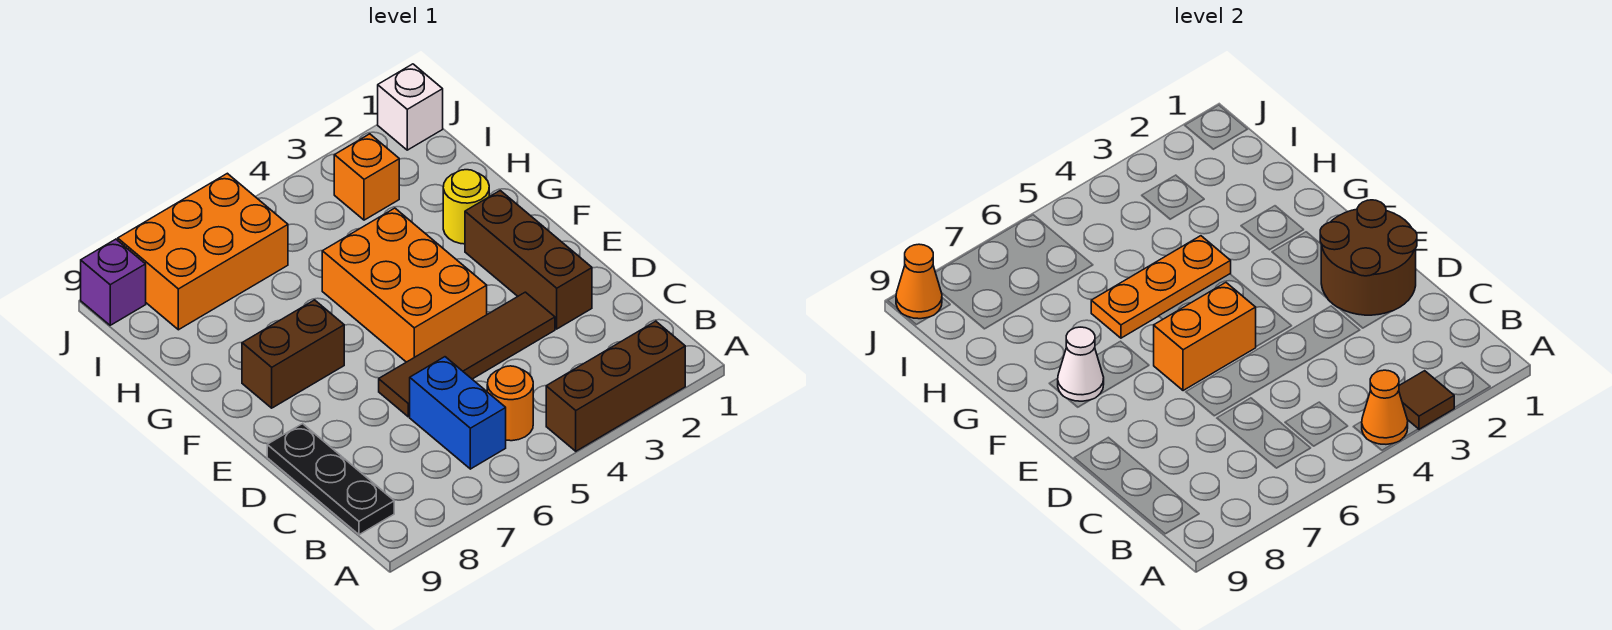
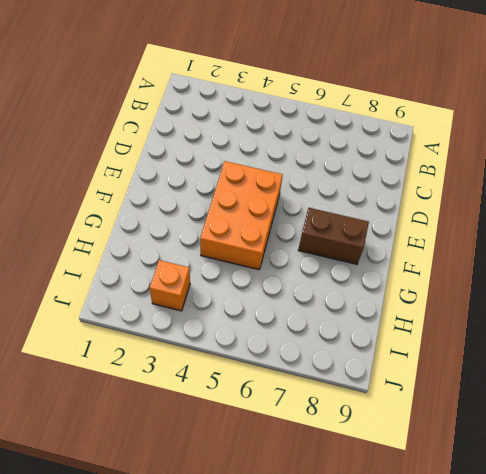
none -> brown brick A2:A4 level 1
none -> orange round brick B5 level 1
none -> blue brick B6:C6 level 1

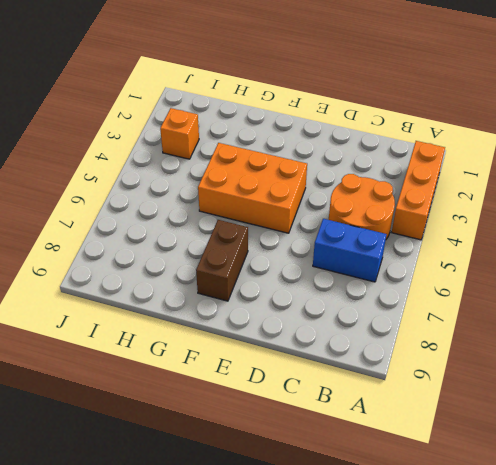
orange brick A2:A4 level 1 -> brown brick A2:A4 level 1
orange round brick B4:C5 level 1 -> orange round brick B5 level 1
none -> black plate B9:D9 level 1
none -> brown brick D2:F2 level 1
none -> brown tile D3:D6 level 1

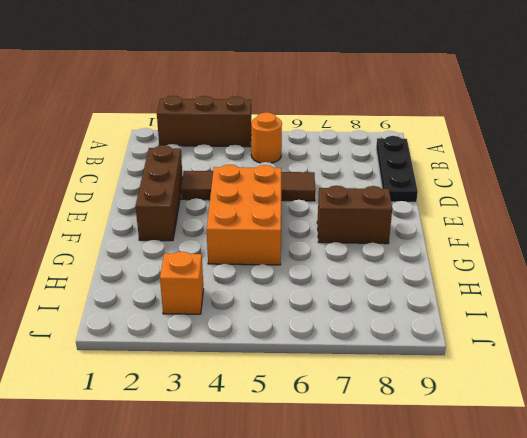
none -> blue brick B6:C6 level 1
none -> yellow round brick G2 level 1
none -> orange brick I6:J8 level 1

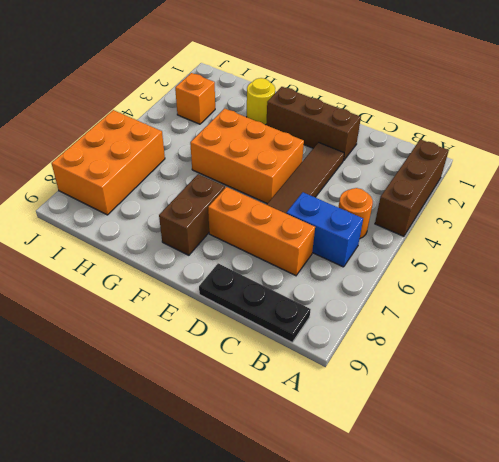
orange brick C7:E7 level 1 -> none
none -> white brick J1 level 1
none -> purple brick J9 level 1
none -> brown tile A3 level 2

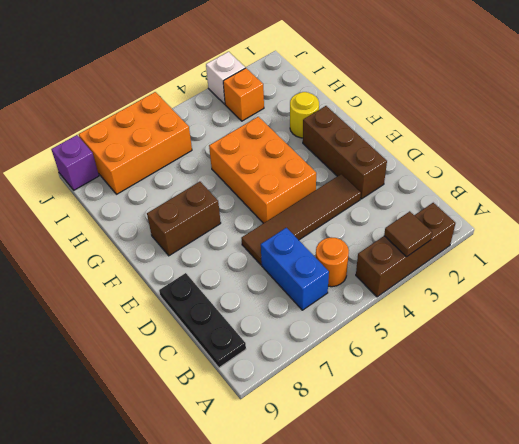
white brick J3 level 1 -> white brick J1 level 1
none -> orange cone A4 level 2
none -> brown round brick D1:E2 level 2
none -> orange brick E5:E6 level 2

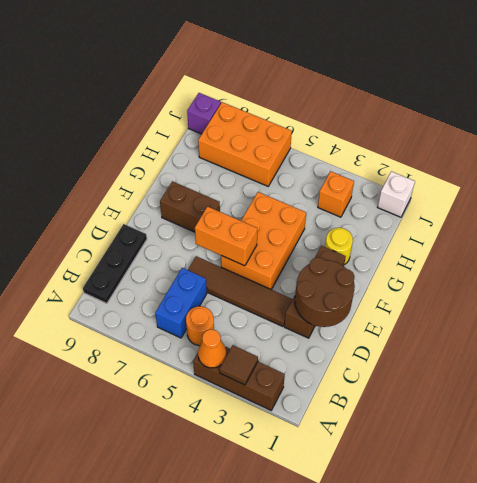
none -> white cone F8 level 2
none -> orange plate G4:G6 level 2
none -> orange cone J9 level 2

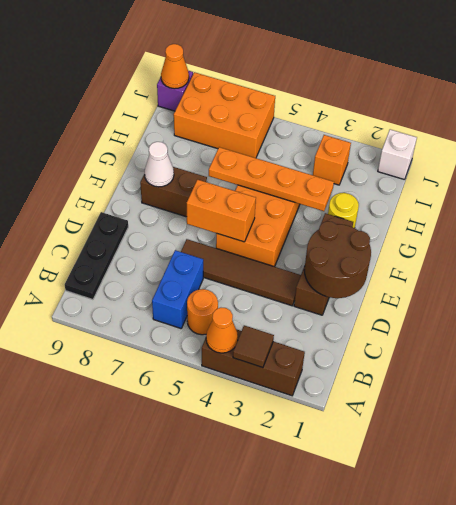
orange plate G3:G6 level 2 -> orange plate G4:G6 level 2

